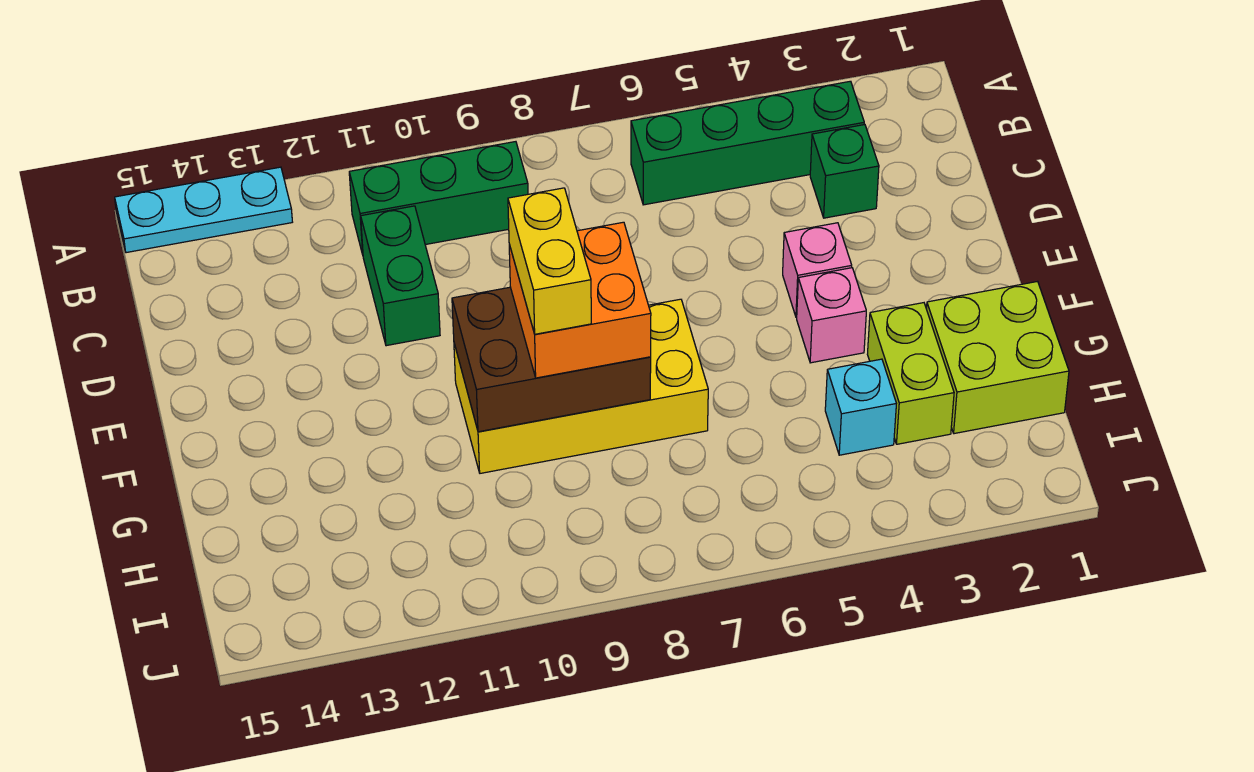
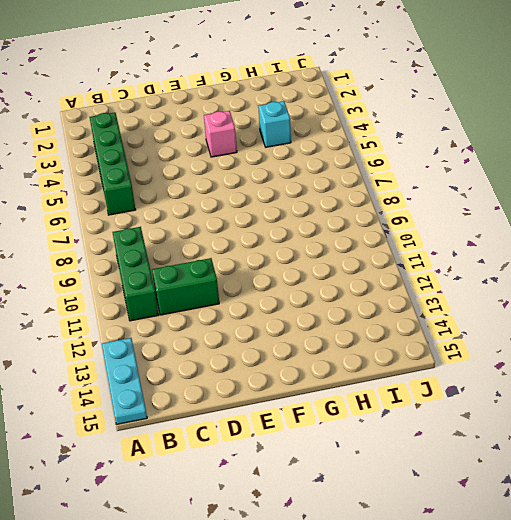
none -> green brick C3 level 1
none -> pink brick E4 level 1
none -> yellow brick F7:G10 level 1

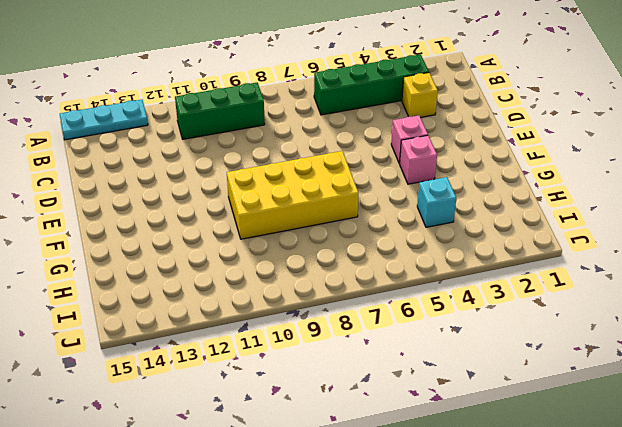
yellow brick C3 level 1 -> green brick C3 level 1
none -> green brick C11:D11 level 1
none -> lime brick G1:H2 level 1
none -> lime brick G3:H3 level 1

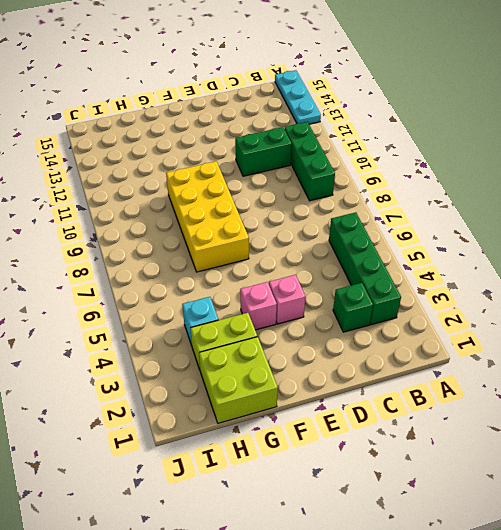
none -> brown brick F8:G10 level 2
none -> orange brick F8:G9 level 3
none -> yellow brick F9:G9 level 4

